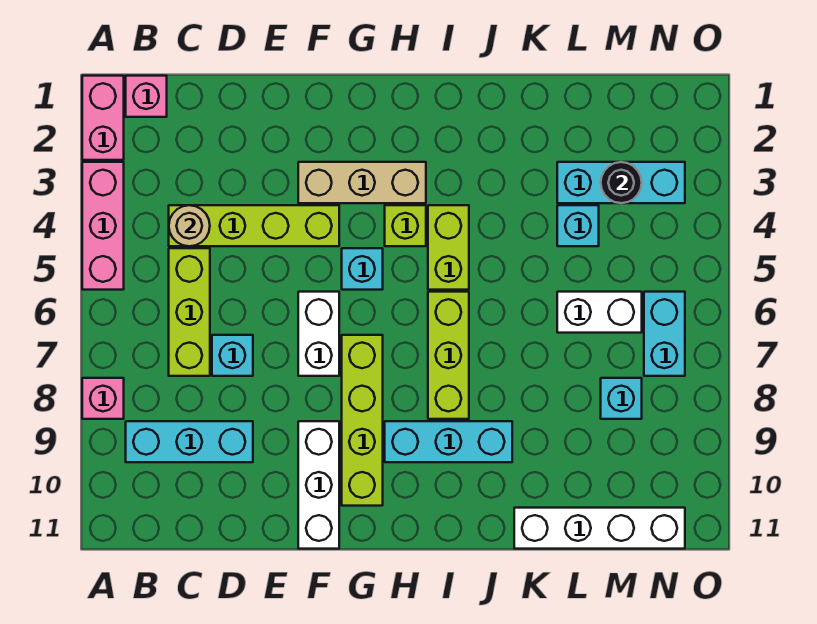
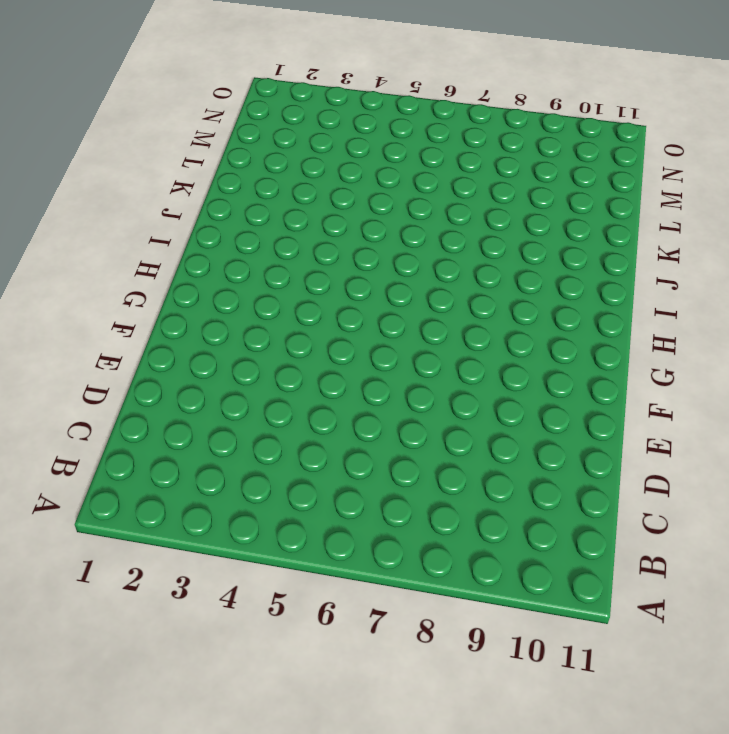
none -> pink brick A1:A2 level 1
none -> pink brick A3:A5 level 1
none -> pink brick A8 level 1

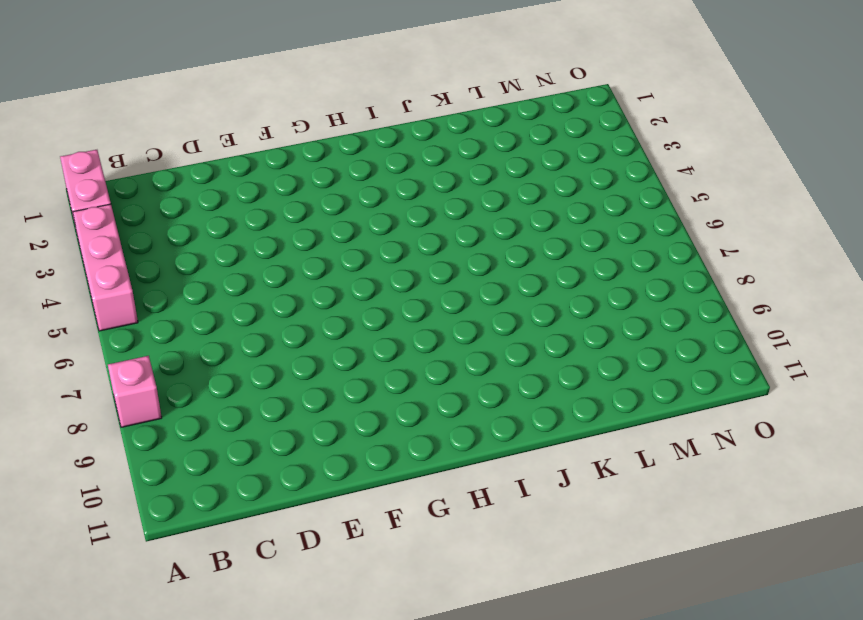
none -> pink brick B1 level 1
none -> cyan brick B9:D9 level 1
none -> lime brick C4:F4 level 1

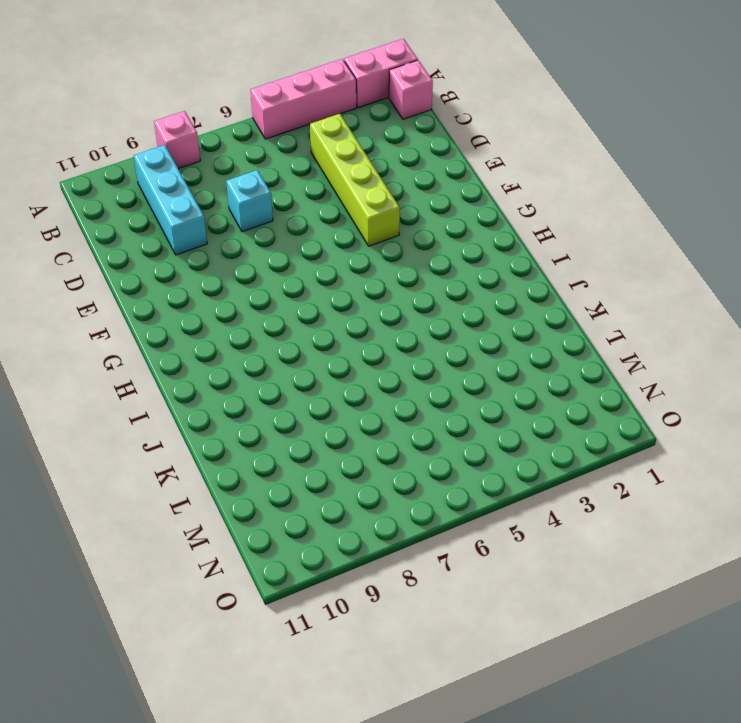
none -> lime brick C5:C7 level 1
none -> tan brick F3:H3 level 1
none -> white brick F6:F7 level 1

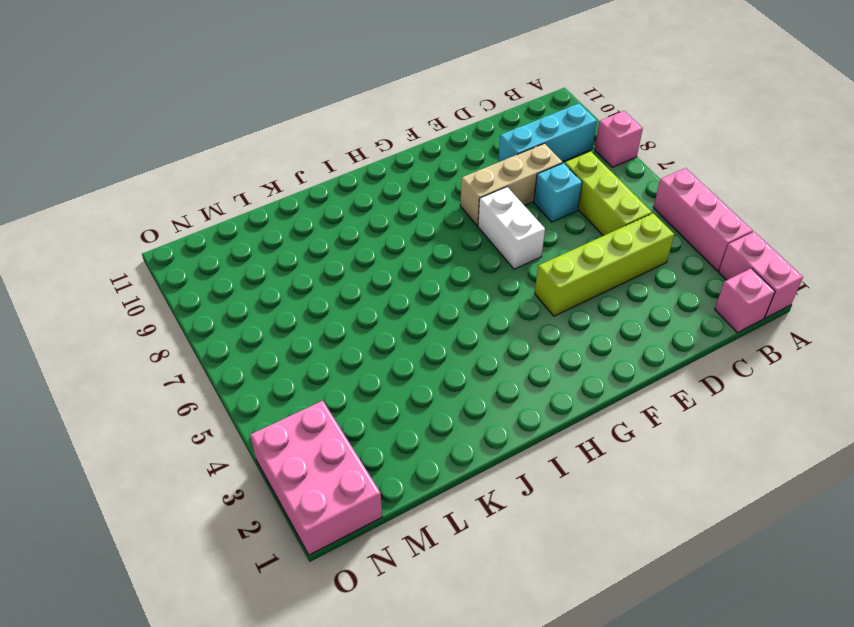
tan brick D8:F8 level 1 -> tan brick F3:H3 level 1
pink brick N1:O3 level 1 -> cyan brick L3:N3 level 1
none -> white brick F9:F11 level 1
none -> cyan brick G5 level 1
none -> lime brick G7:G10 level 1

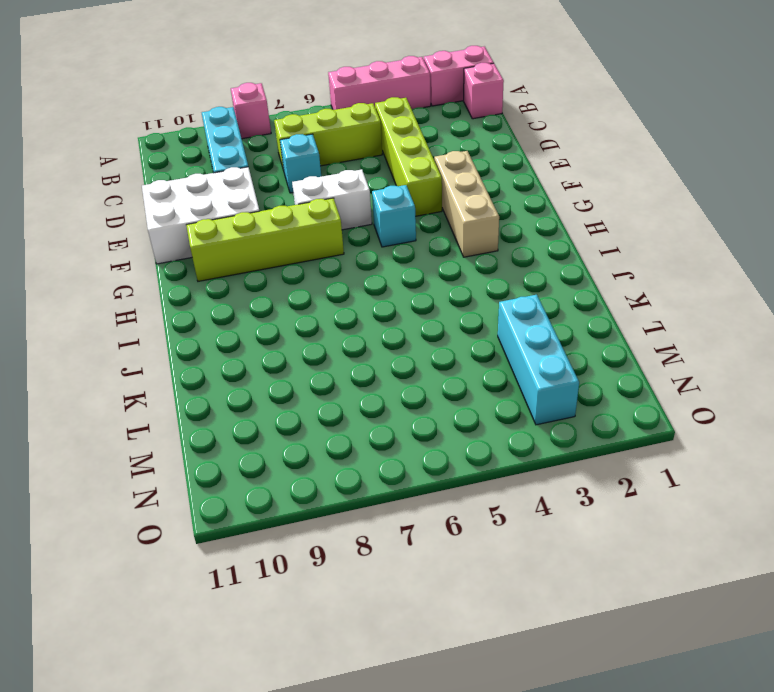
white brick E9:F11 level 1 -> white brick F9:F11 level 1
none -> lime brick H4 level 1
none -> cyan brick H9:J9 level 1
none -> lime brick I4:I5 level 1

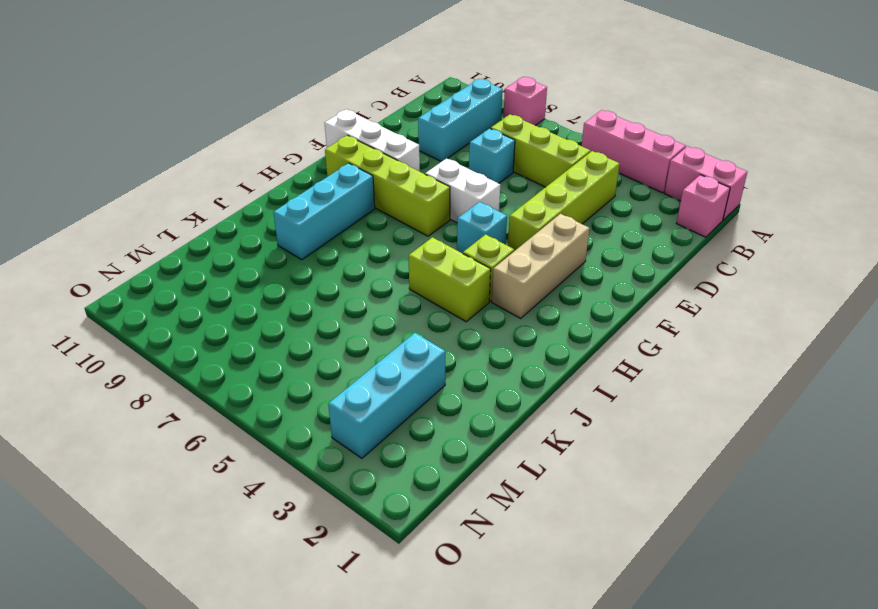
none -> lime brick I6:I8 level 1
none -> white brick K11:N11 level 1
none -> cyan brick L4 level 1

